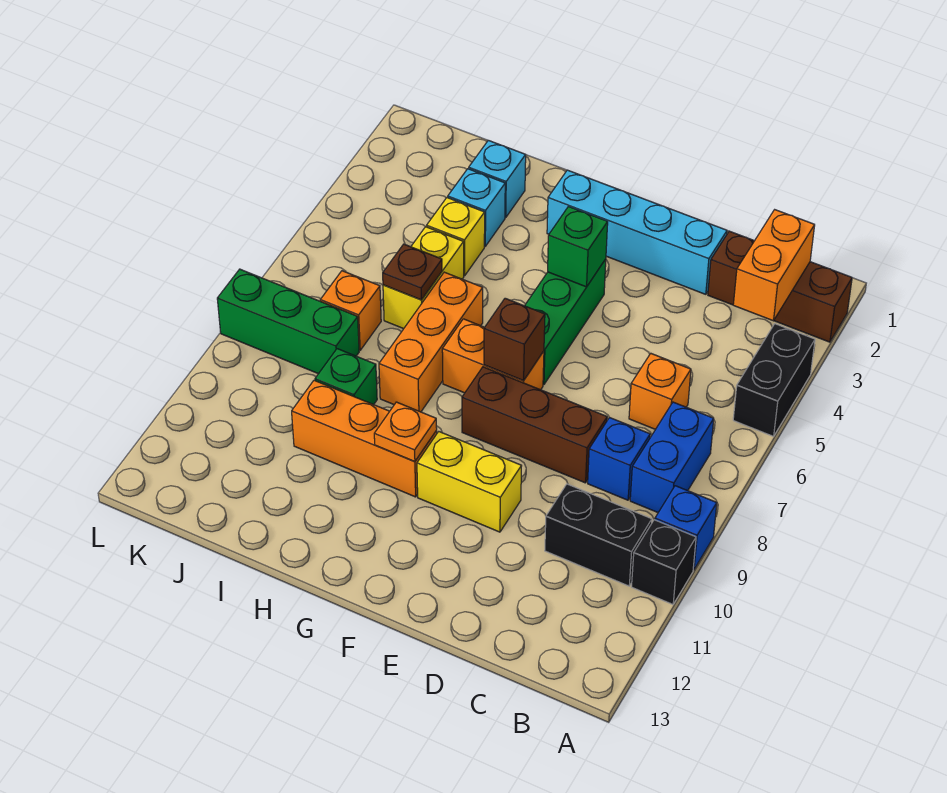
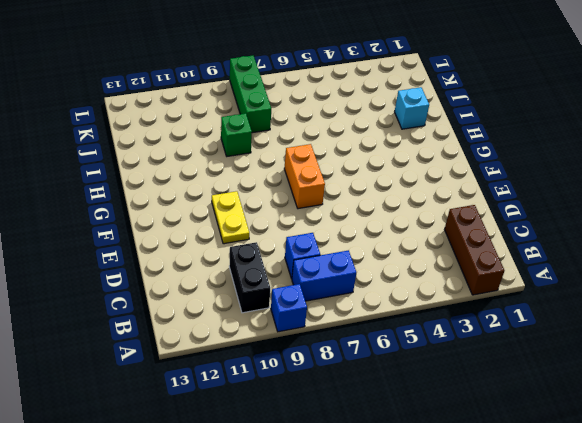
yellow plate E10:F10 level 1 -> yellow brick E10:F10 level 1
none -> black brick A4:A5 level 1
none -> black brick A10 level 1
none -> orange brick C6 level 1

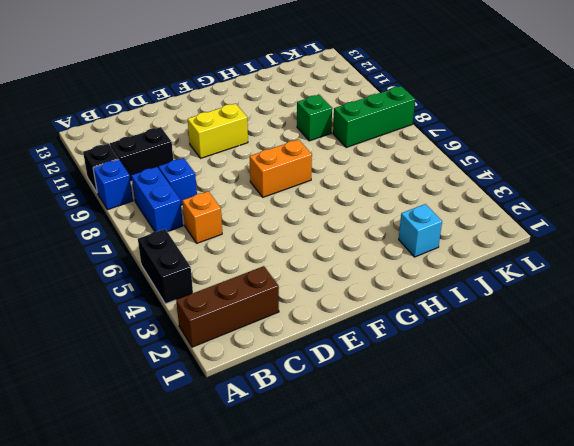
none -> cyan brick D2:G2 level 1
none -> brown brick D8:F8 level 1
none -> green brick F4:F6 level 1

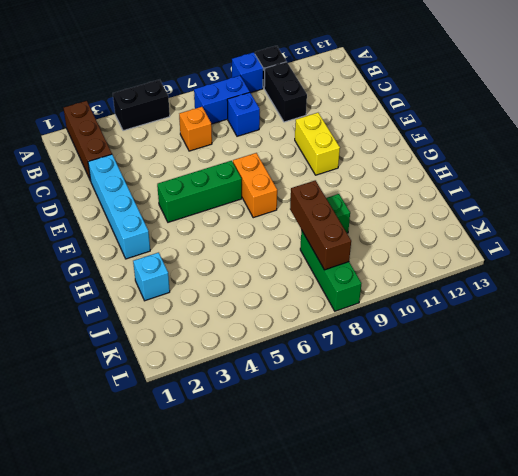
brown brick I8:K8 level 2 -> brown brick D8:F8 level 1
none -> orange brick G10:I10 level 1
none -> orange brick H6:H8 level 1
none -> cyan brick I3 level 1

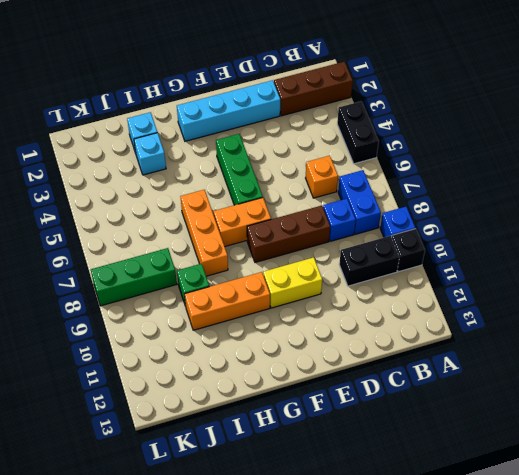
none -> yellow brick I4 level 1
none -> yellow brick I5:I6 level 1
none -> orange brick J7 level 1

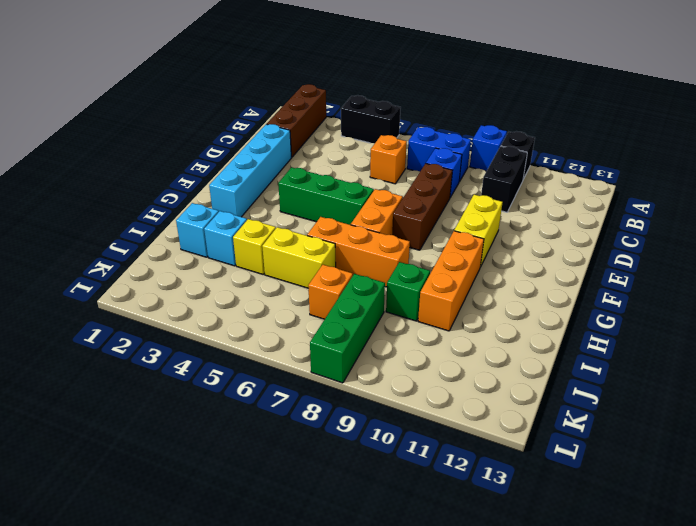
none -> orange brick B2:B3 level 2
none -> green brick F4 level 2
none -> brown brick F7 level 2

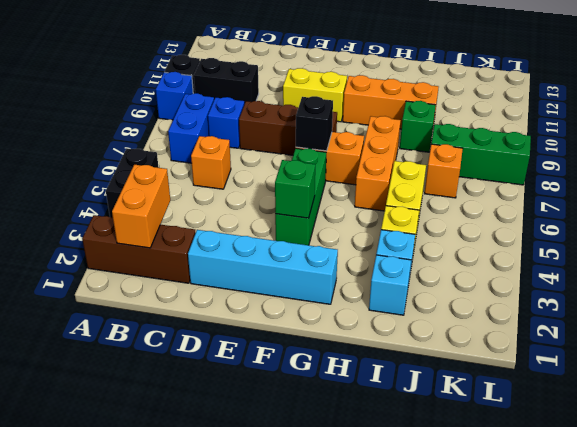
black brick F7 level 2 -> brown brick F7 level 2
none -> orange plate G10 level 2
none -> brown plate I6 level 2

